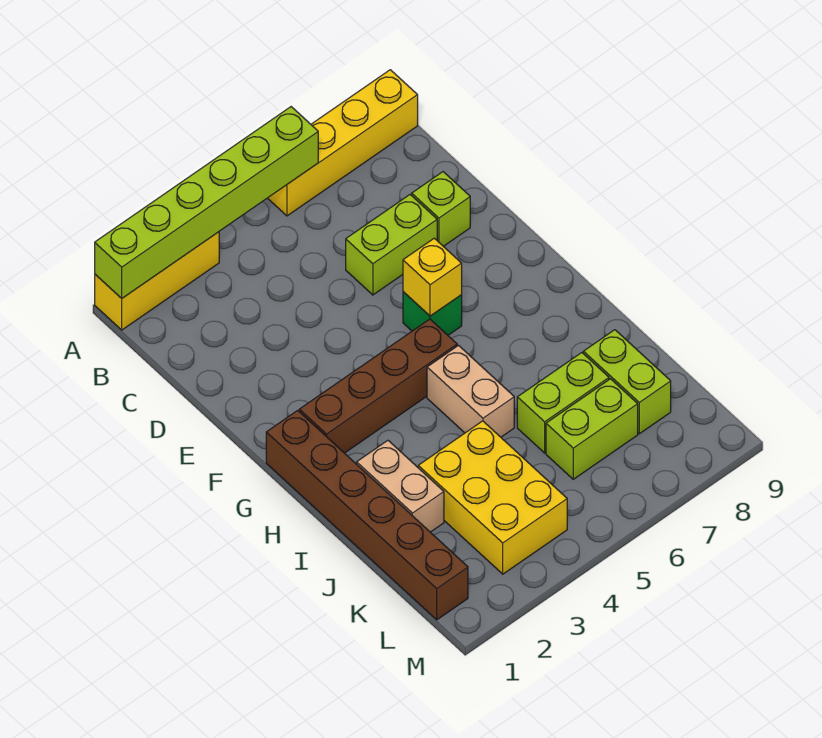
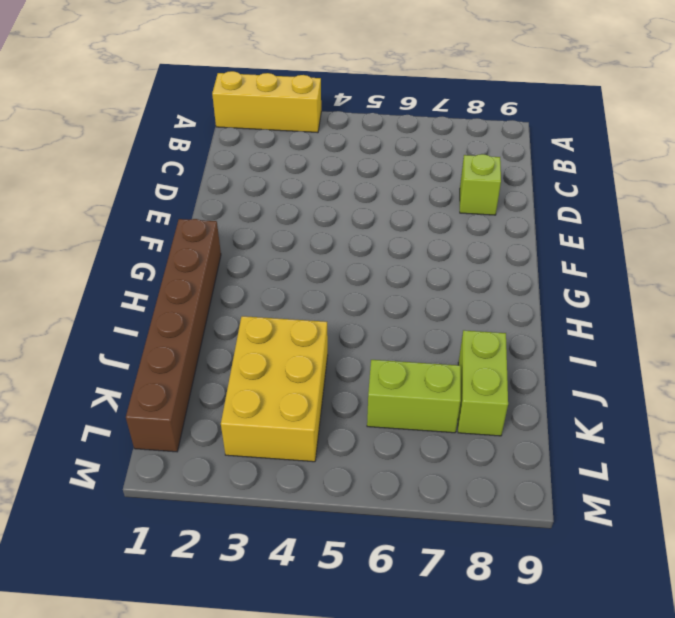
none -> yellow brick A6:A9 level 1
none -> lime brick D6:D7 level 1
none -> green brick F6 level 1

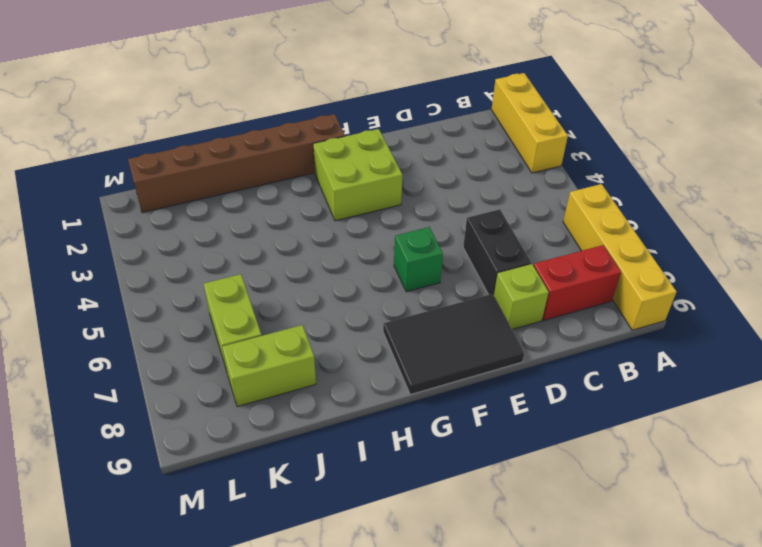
red brick B8:C8 level 1 -> none
black brick D6:D7 level 1 -> lime brick D6:D7 level 1
black tile E8:G9 level 1 -> none
lime brick F2:G3 level 1 -> brown brick G2:G5 level 1
none -> tan brick H5:I5 level 1
none -> tan brick I2:J2 level 1
none -> yellow brick J3:L4 level 1

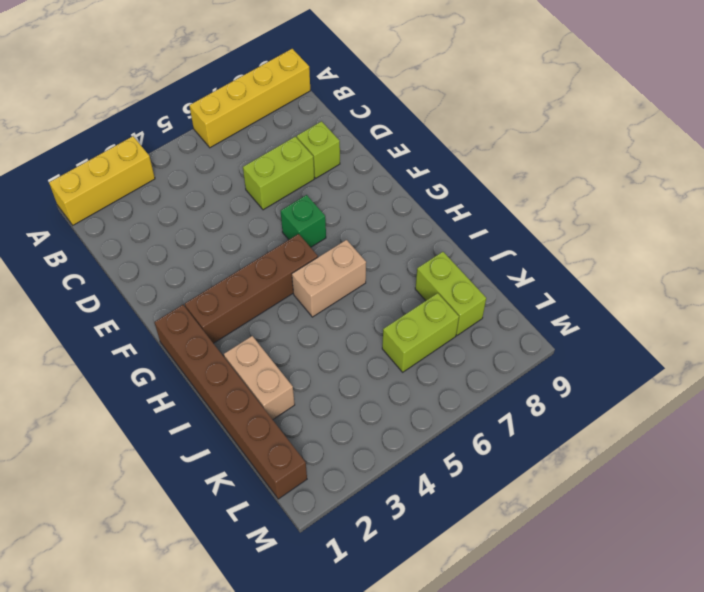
tan brick H5:H6 level 1 -> tan brick H5:I5 level 1
none -> yellow brick J3:L4 level 1
none -> lime brick J6:J7 level 1
none -> lime brick A1:A6 level 2

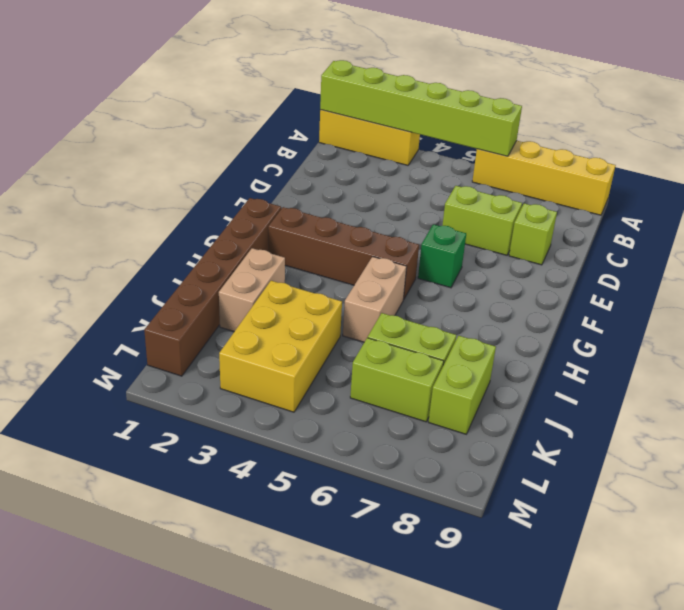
none -> yellow brick F6 level 2

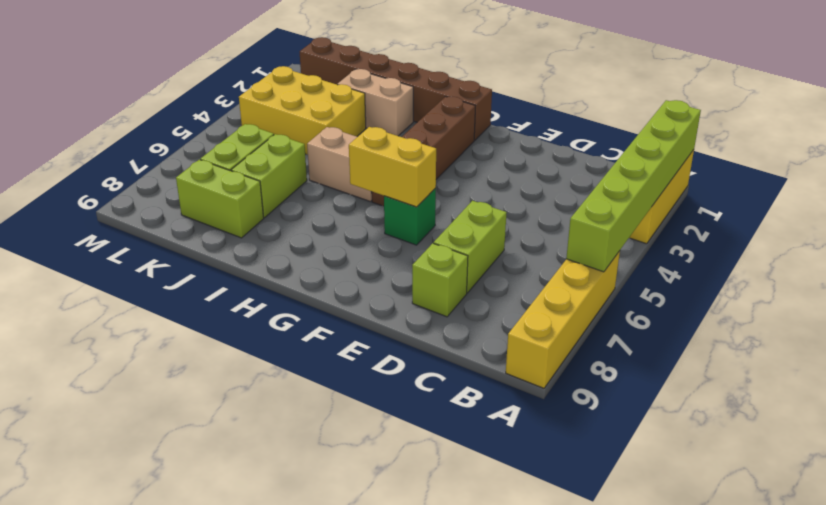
yellow brick F6:G6 level 2 -> yellow brick F6 level 2

